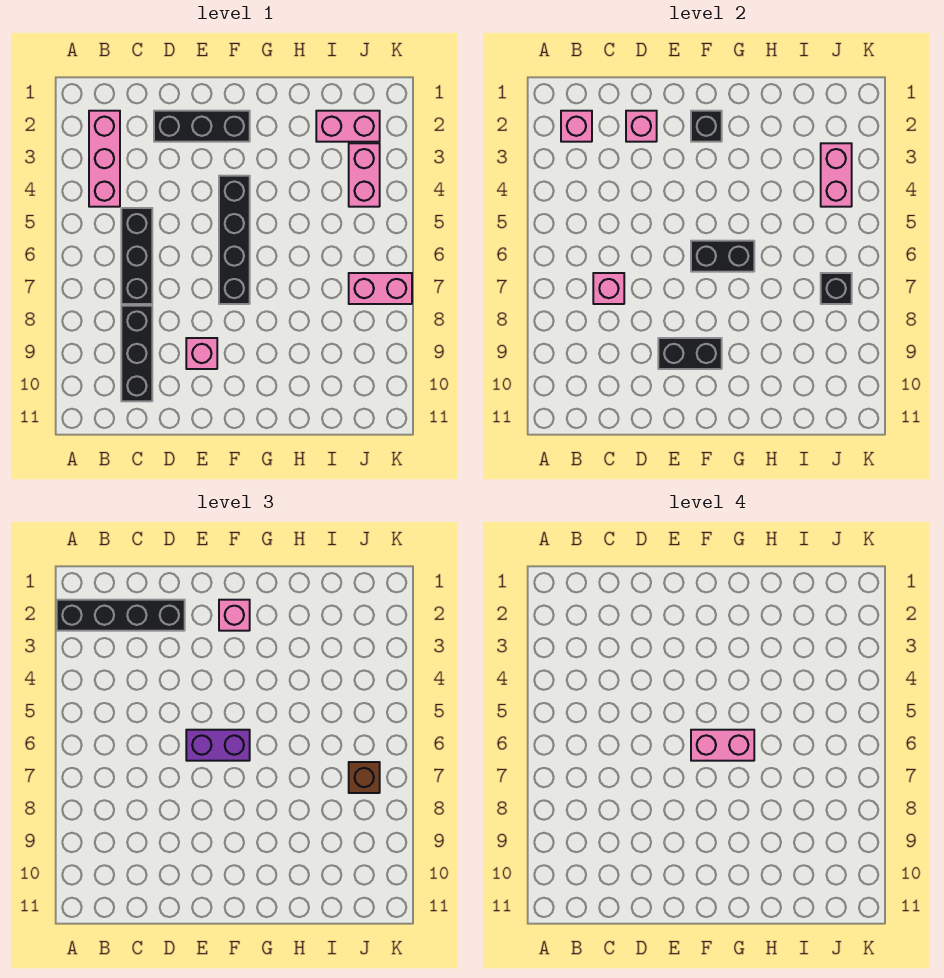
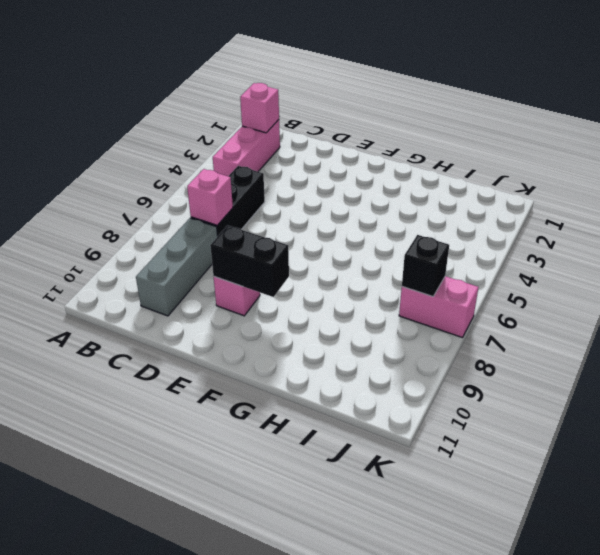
grey brick C8:C10 level 1 -> black brick C8:C10 level 1
none -> black brick D2:F2 level 1
none -> black brick F4:F7 level 1
none -> pink brick I2:J2 level 1

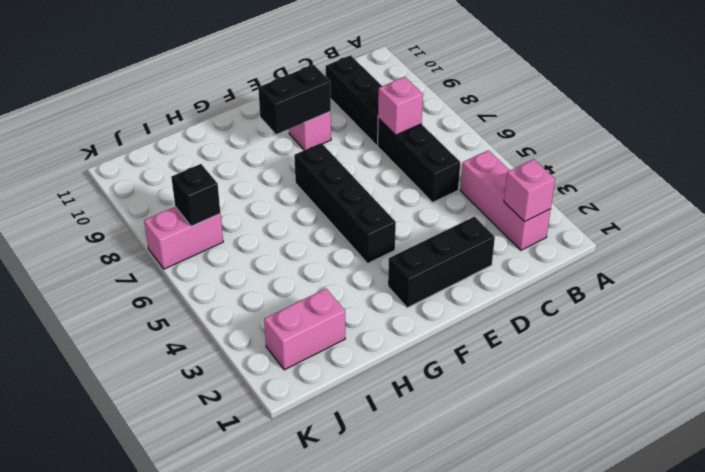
none -> pink brick J3:J4 level 1
none -> pink brick D2 level 2
none -> black brick F2 level 2

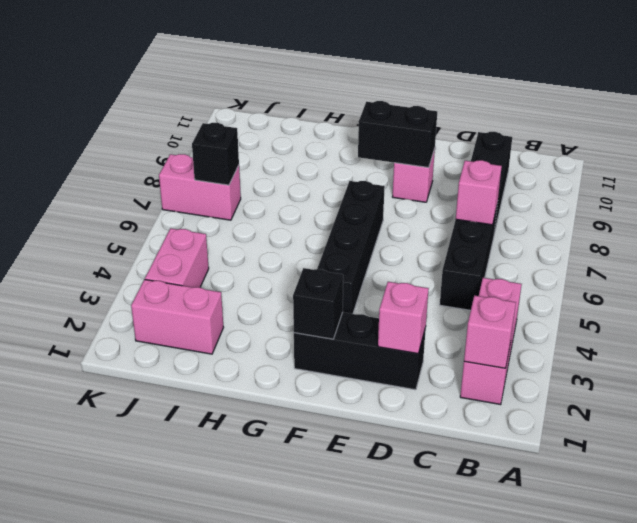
none -> black brick F6:G6 level 2
none -> pink brick J3:J4 level 2
none -> black brick A2:D2 level 3

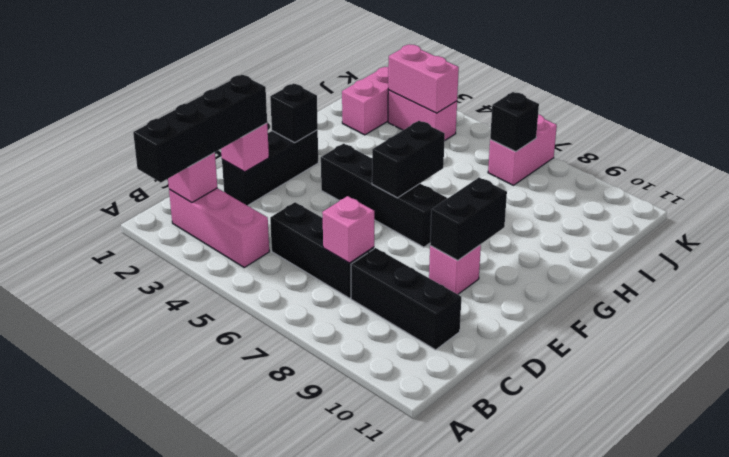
none -> purple brick E6:F6 level 3
none -> pink brick F2 level 3
none -> brown brick J7 level 3

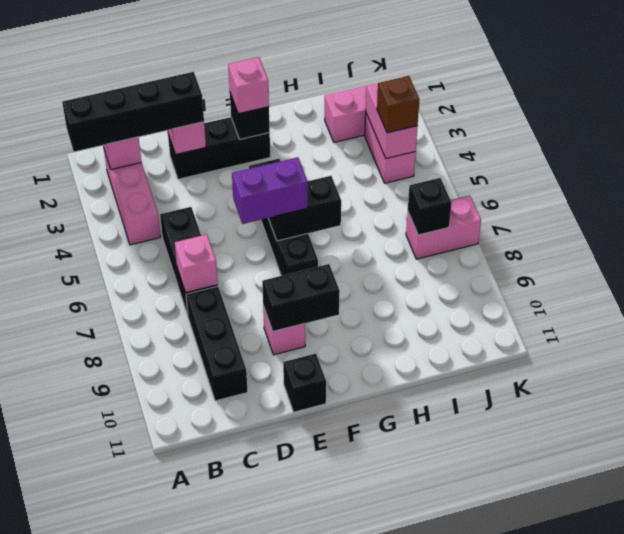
black brick E11 level 1 -> none
brown brick J4 level 3 -> brown brick J7 level 3
none -> pink brick F6:G6 level 4

